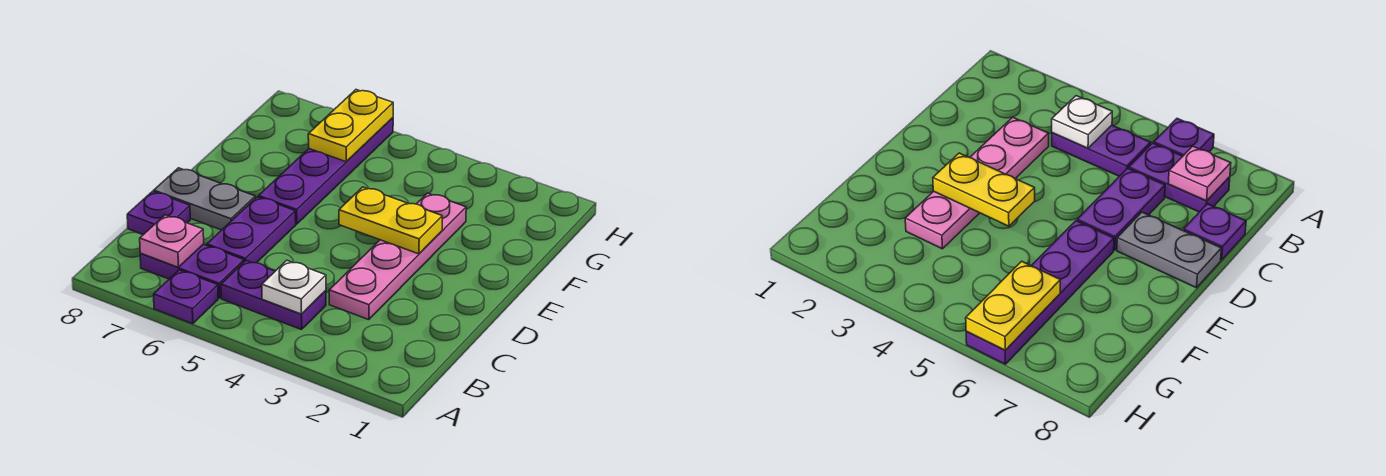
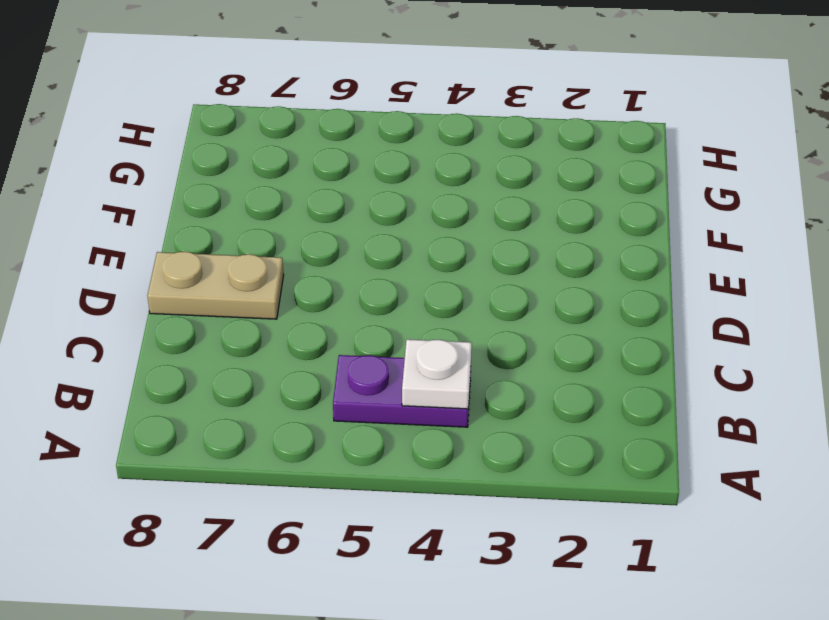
tan plate D7:D8 level 1 -> grey plate D7:D8 level 1
none -> purple plate A6 level 1
none -> purple plate B6:B7 level 1
none -> pink plate C3:F3 level 1

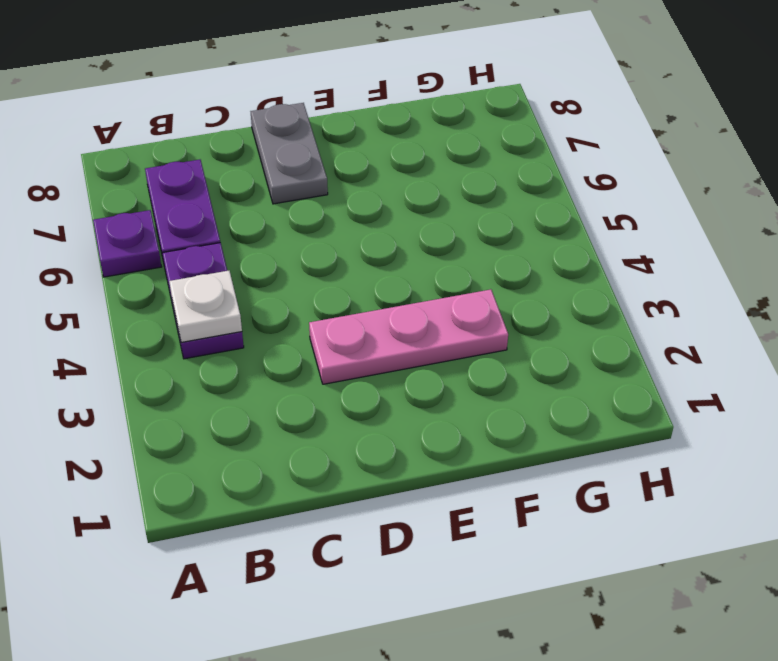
pink plate D3:F3 level 1 -> pink plate C3:F3 level 1
none -> purple plate C6:D6 level 1
none -> purple plate C8 level 1
none -> purple plate E6:H6 level 1

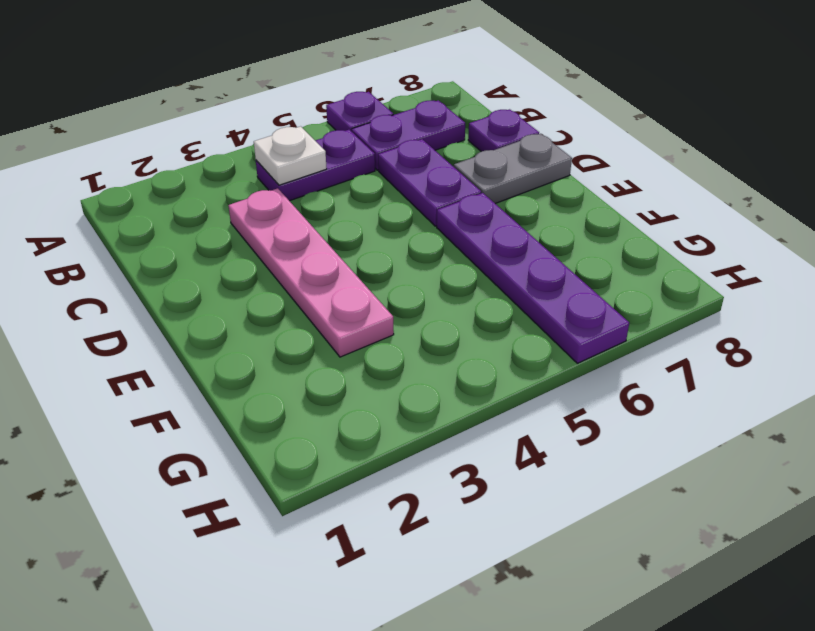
none -> pink plate B7 level 2
none -> yellow plate E3:E4 level 2
none -> yellow plate G6:H6 level 2

